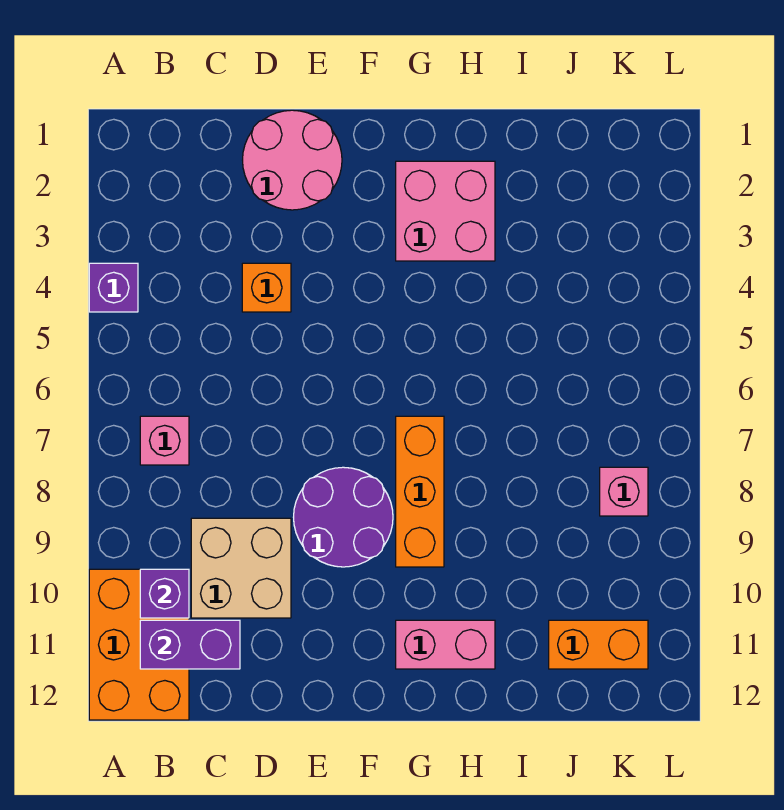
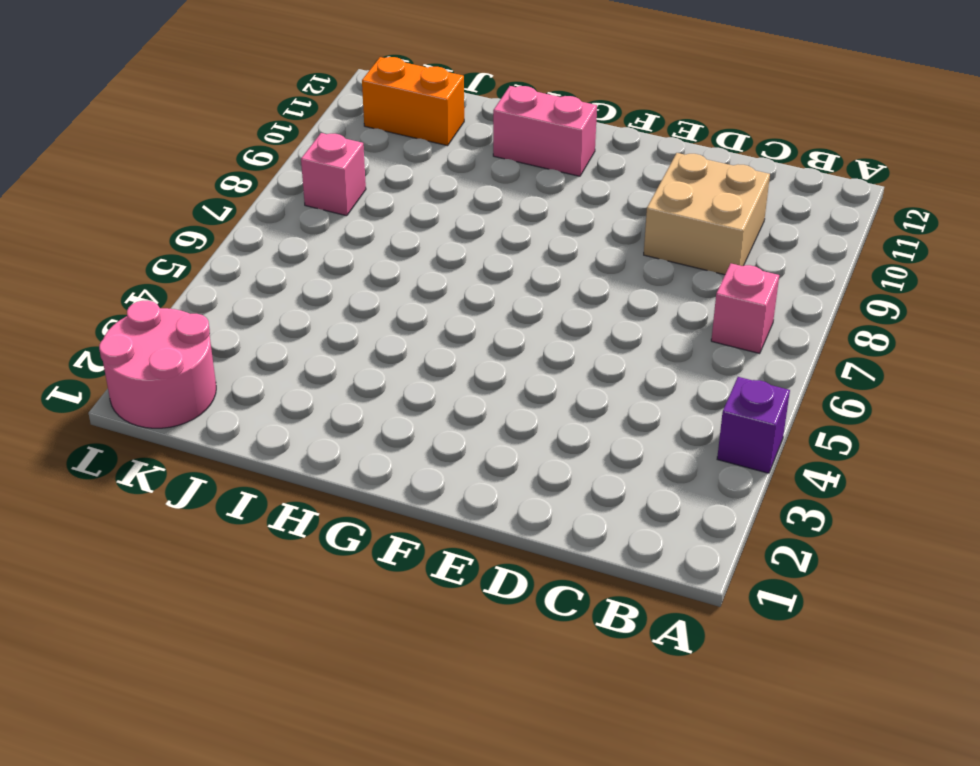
pink round brick K1:L2 level 1 -> pink round brick D1:E2 level 1
none -> orange brick A10:B12 level 1
none -> orange brick D4 level 1
none -> purple round brick E8:F9 level 1

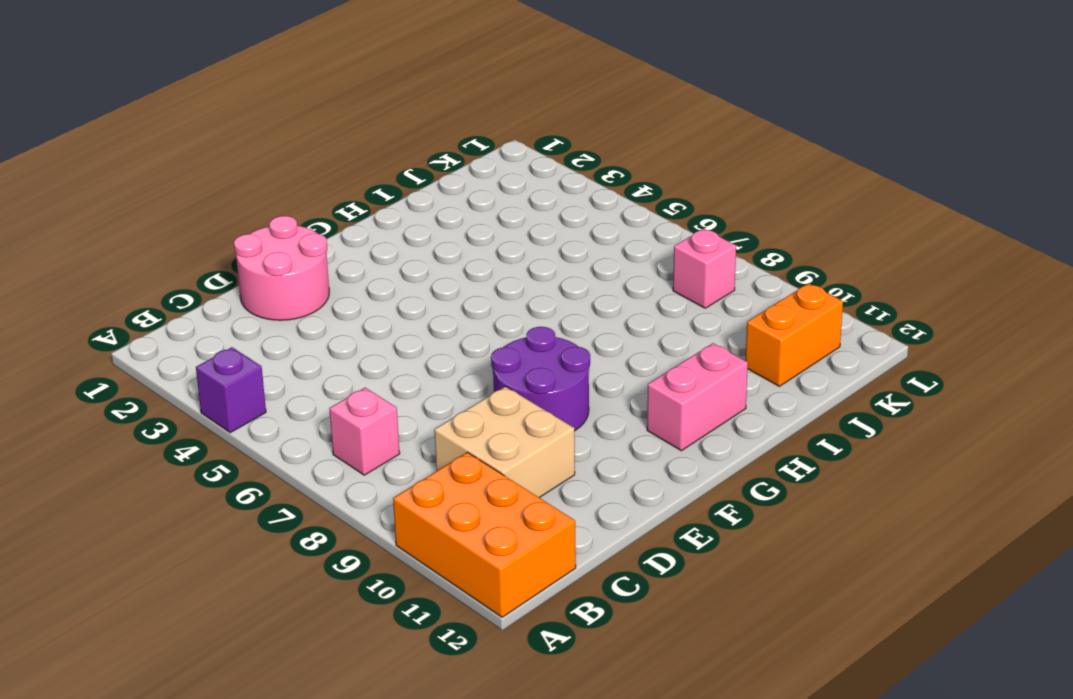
none -> orange brick D4 level 1
none -> pink brick G2:H3 level 1
none -> orange brick G7:G9 level 1

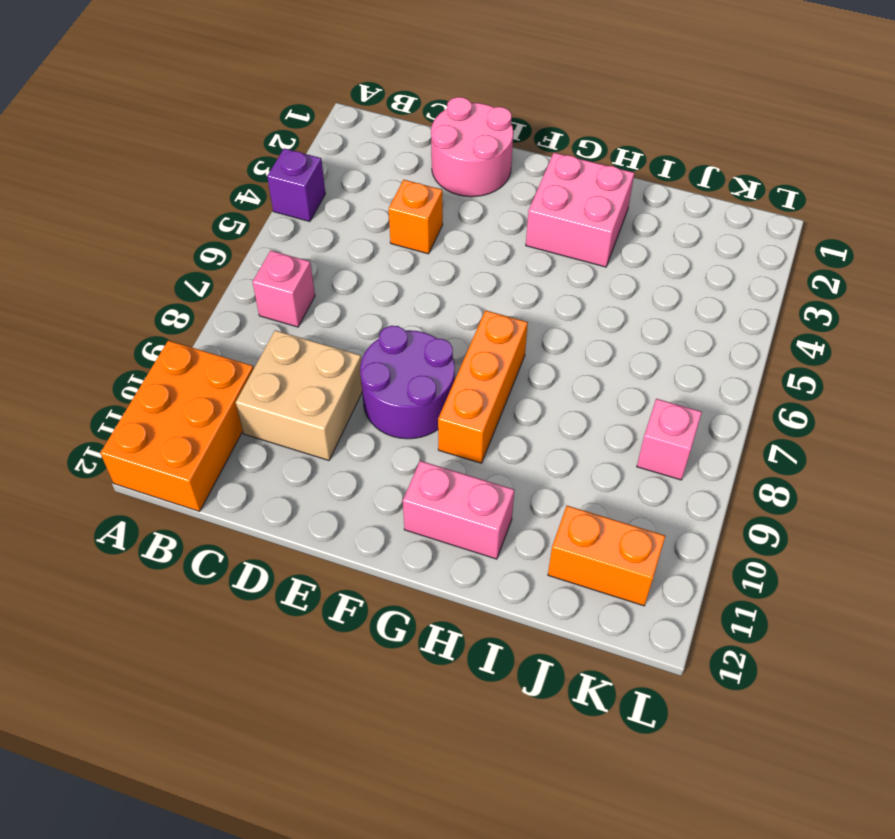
none -> purple brick B10 level 2
none -> purple brick B11:C11 level 2

